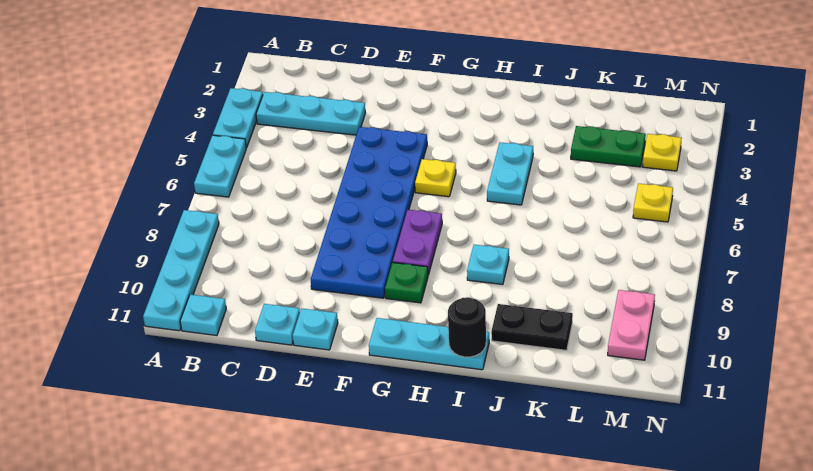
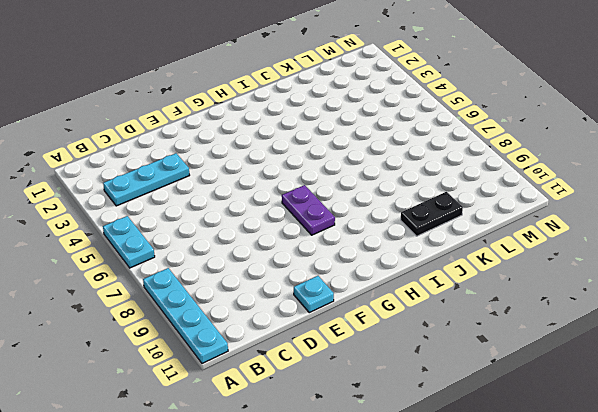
none -> cyan plate A3:A4 level 1
none -> cyan plate B11 level 1
none -> cyan plate D11 level 1

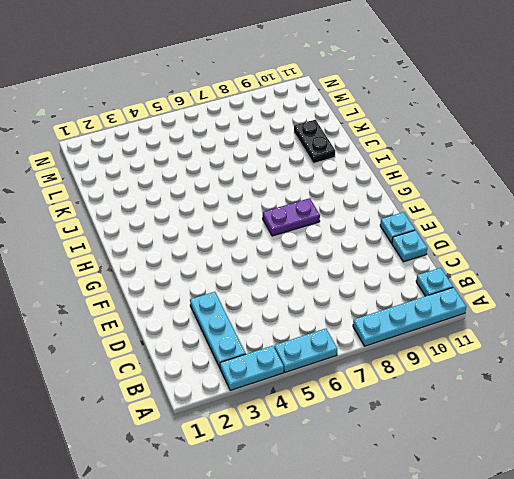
none -> blue plate E4:F9 level 1
none -> yellow plate G5 level 1
none -> green plate G9 level 1

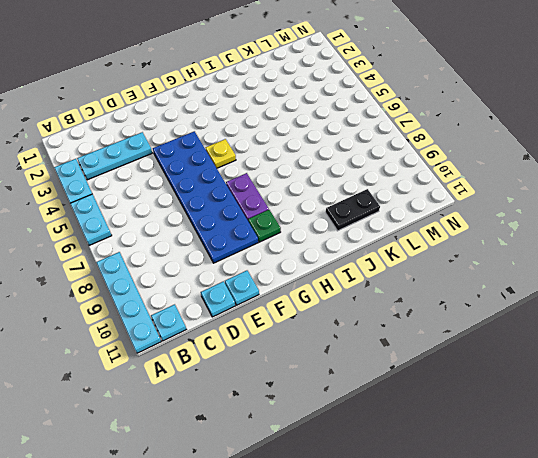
none -> cyan plate G11:I11 level 1
none -> cyan plate I4:I5 level 1
none -> cyan plate I8 level 1

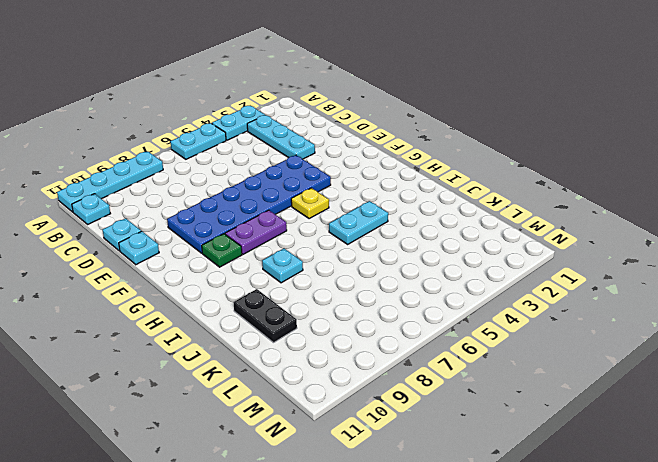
none -> cyan plate G11:I11 level 1
none -> green plate K3:L3 level 1
none -> yellow plate M3 level 1

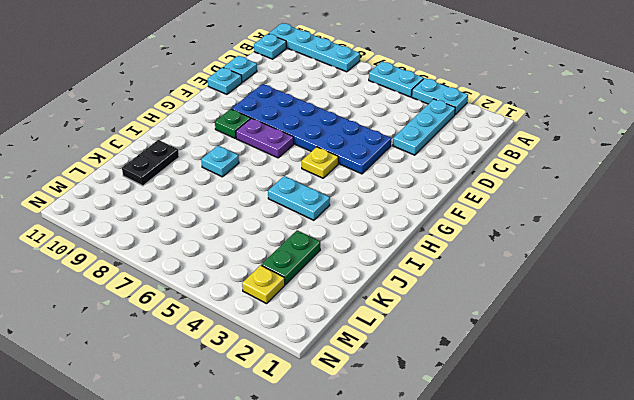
none -> cyan plate G11:I11 level 1
none -> yellow plate M5 level 1
none -> pink plate M9:M10 level 1

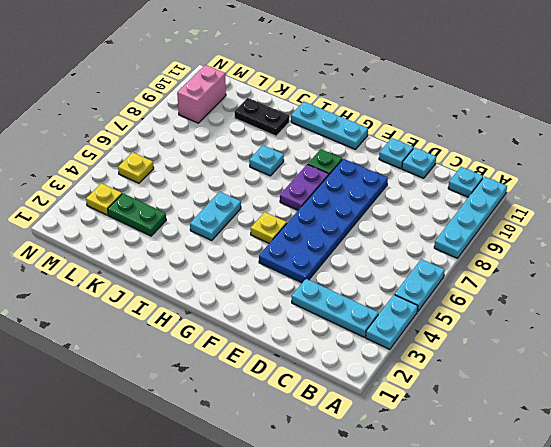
pink brick M9:M10 level 1 -> pink plate M9:M10 level 1
none -> black round brick I11 level 2

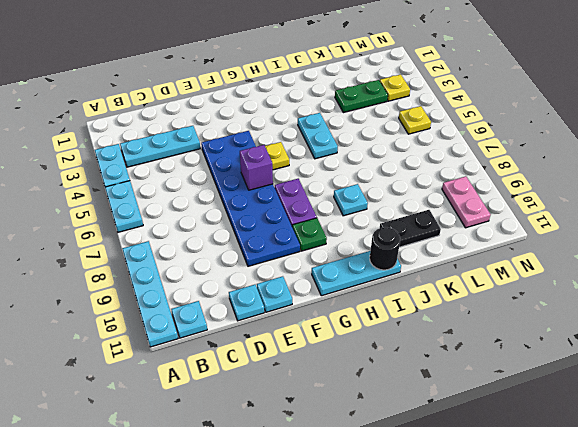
purple brick F6 level 2 -> none

